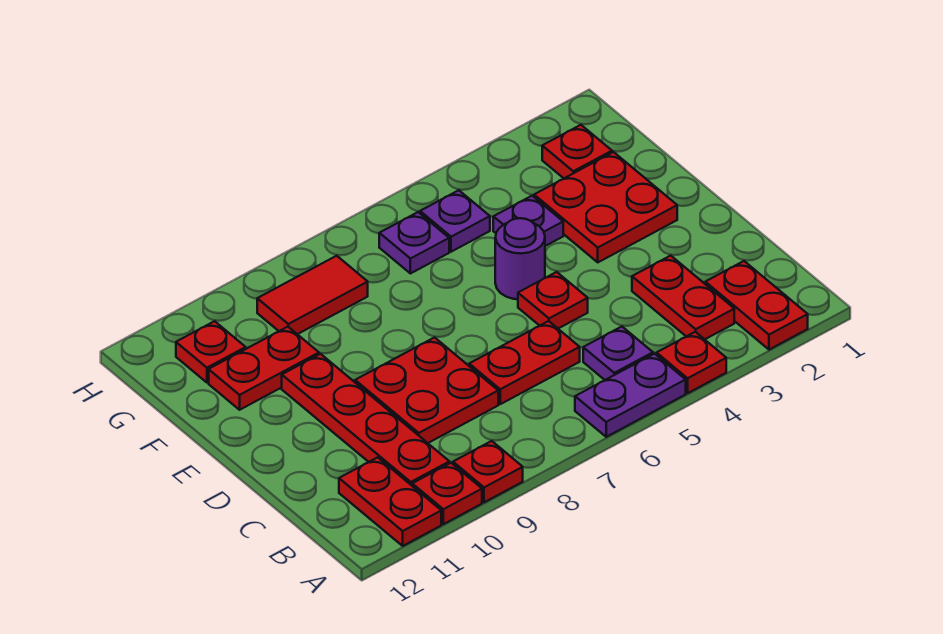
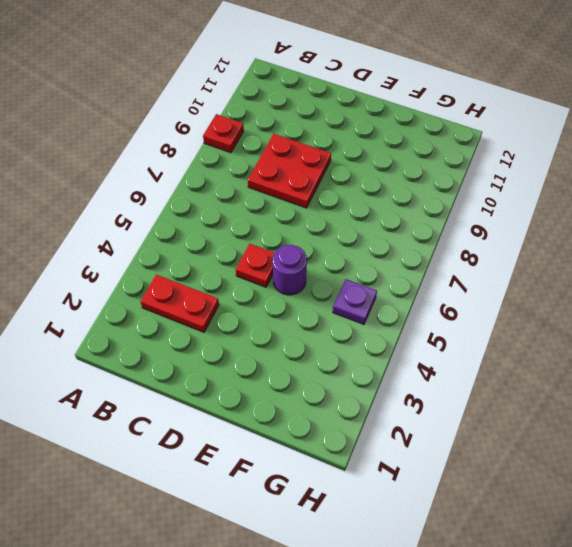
none -> red plate A2:B2 level 1
none -> red plate A4 level 1
none -> purple plate A5:A6 level 1

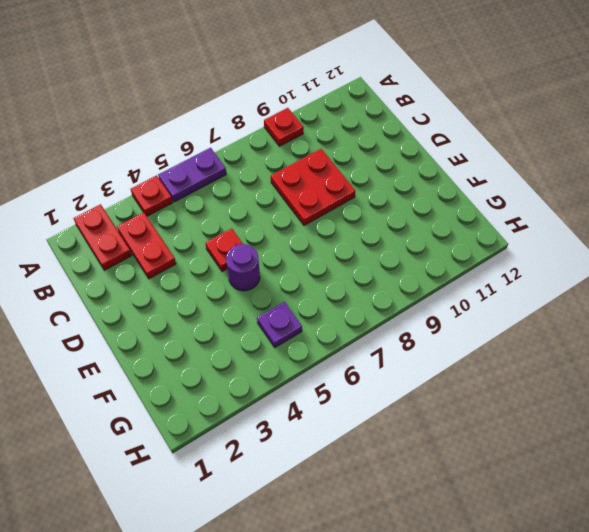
none -> red plate A10 level 1
none -> red plate A11:B11 level 1
none -> purple plate B5 level 1

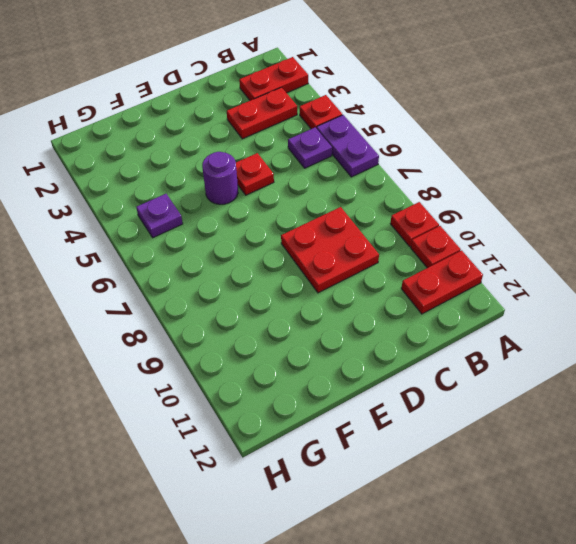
none -> red plate B10:E10 level 1
none -> red plate C6:C7 level 1
none -> red plate E2:F3 level 1

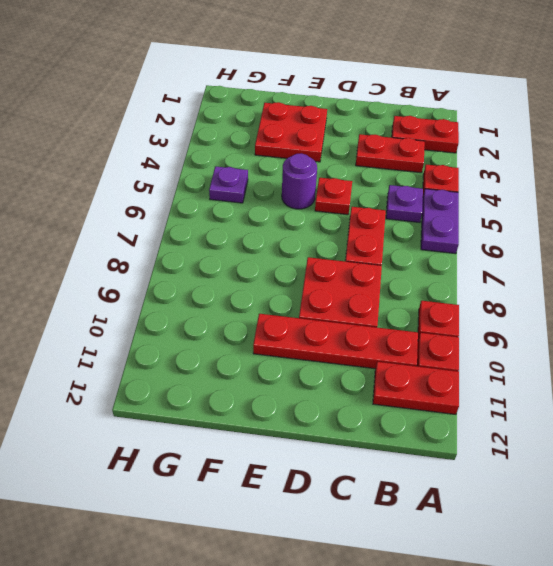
none -> purple plate F4 level 1
none -> red plate F10:F11 level 1
none -> red plate G2 level 1

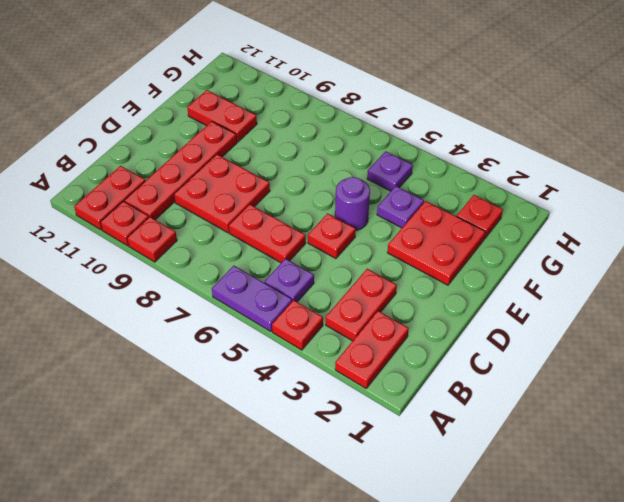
none -> purple plate G6 level 1
none -> red tile G8:G9 level 1
none -> red plate G11 level 1

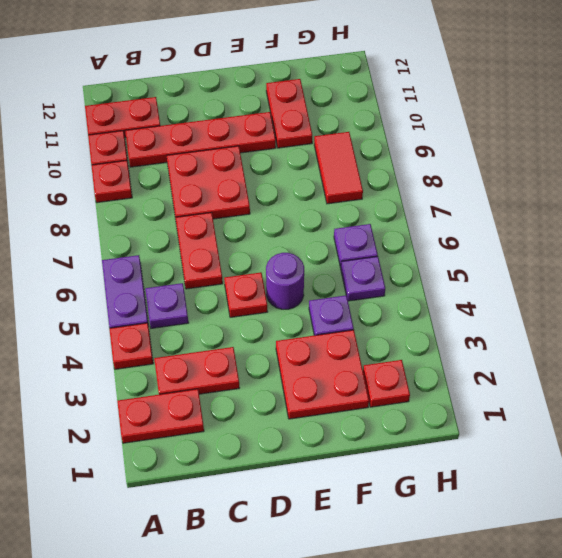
none -> red plate G11 level 1

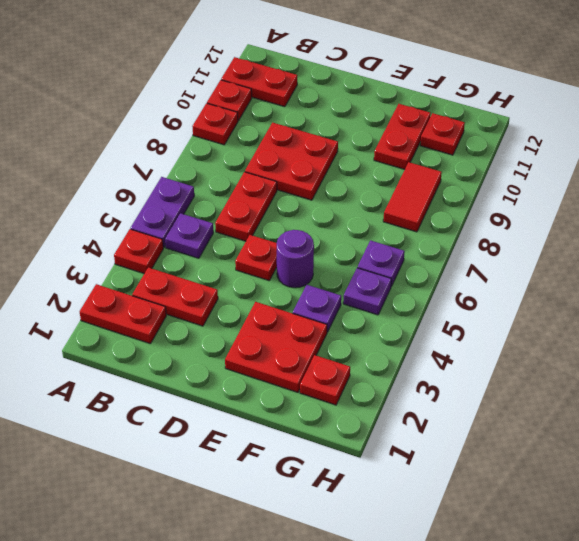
none -> red plate B10:E10 level 1

